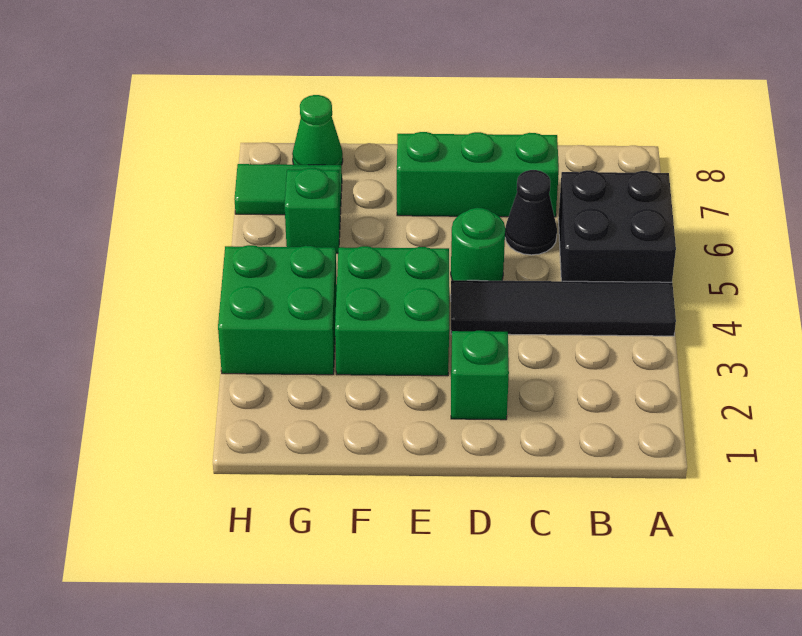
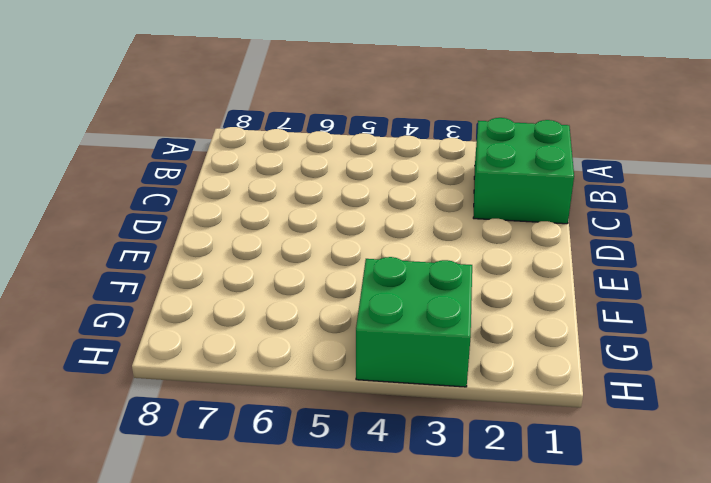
green brick B1:C2 level 1 -> green brick E3:F4 level 1
none -> black tile A4:D4 level 1
none -> black brick A5:B6 level 1

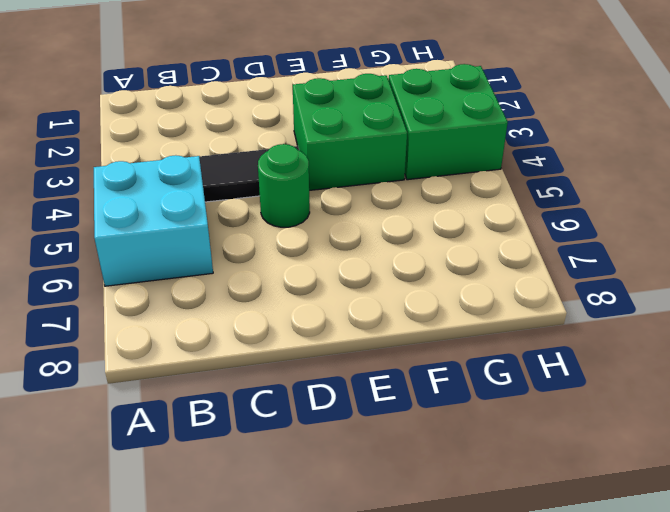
cyan brick A5:B6 level 1 -> black brick A5:B6 level 1
none -> black cone C6 level 1
none -> green brick C7:E7 level 1

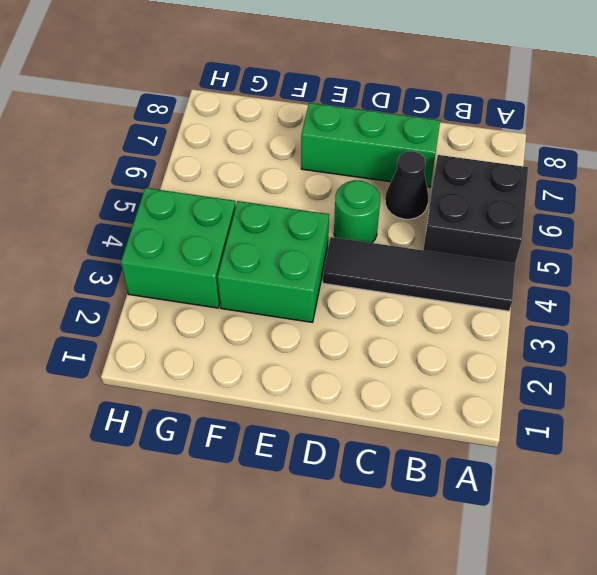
none -> green brick D2 level 1
none -> green brick G6 level 1

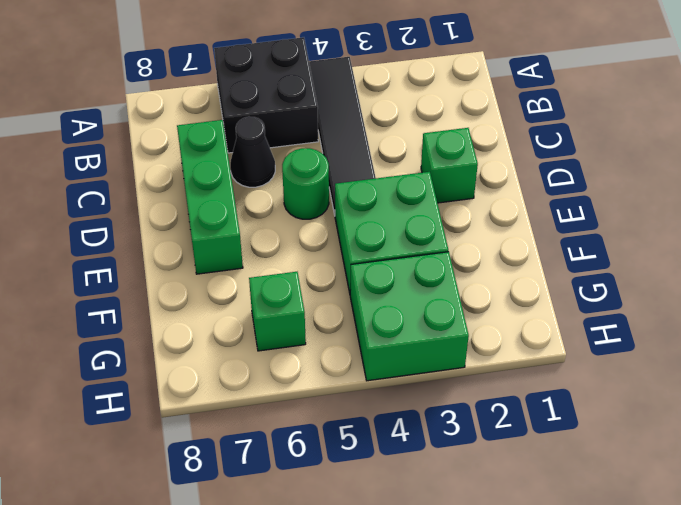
none -> green tile G7:H7 level 1
none -> green cone G8 level 1

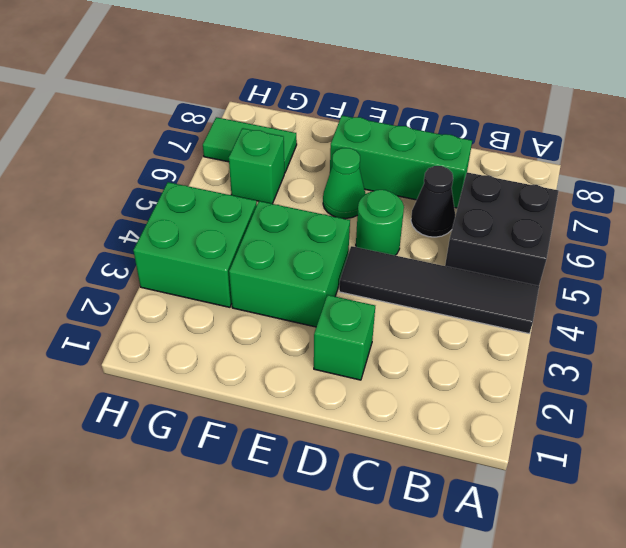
green cone E6 level 1 -> green cone G8 level 1

